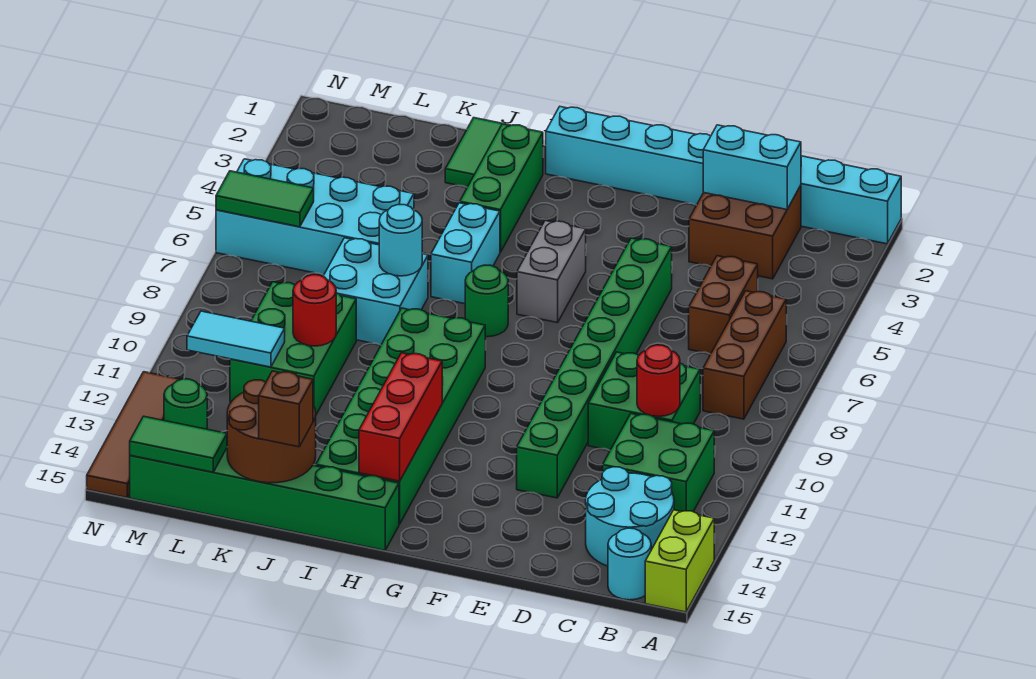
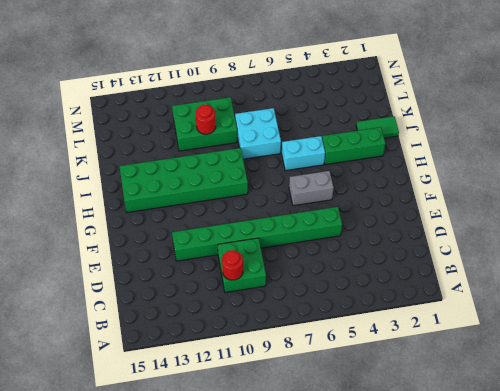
none -> cyan brick A1:H1 level 1
none -> lime brick A14:A15 level 1
none -> brown brick B6:B8 level 1
none -> green brick B11:C12 level 1

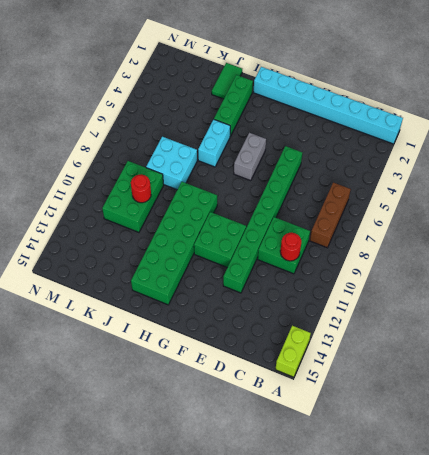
green brick F10:G11 level 1 -> green brick B11:C12 level 1
none -> cyan round brick B13:C14 level 1
none -> cyan round brick B15 level 1
none -> brown brick C2:D3 level 1
none -> brown brick C5:C6 level 1

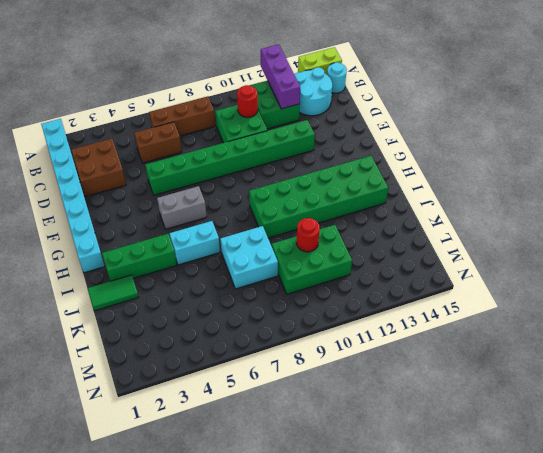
purple brick A12:C12 level 2 -> none
none -> green round brick H7 level 1
none -> green brick H15:M15 level 1
none -> cyan brick K5:N6 level 1
none -> green round brick M13 level 1

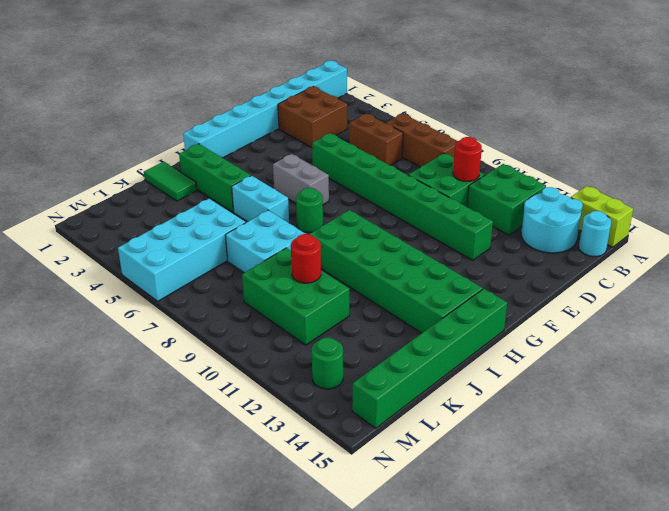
none -> brown tile N12:N15 level 1
none -> cyan brick C2:D2 level 2
none -> red brick H12:H14 level 2
none -> cyan round brick J7 level 2

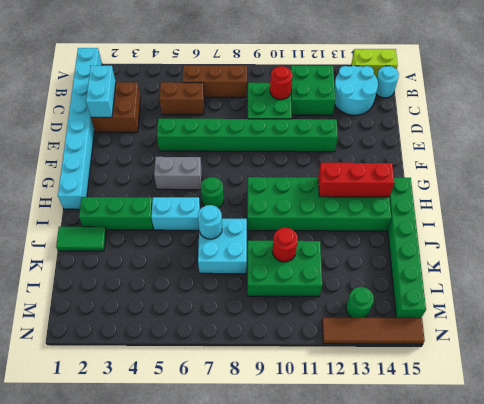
none -> cyan brick K5:N6 level 1
none -> brown round brick J14:K15 level 2
none -> cyan tile L11:M11 level 2
none -> green tile L15:M15 level 2

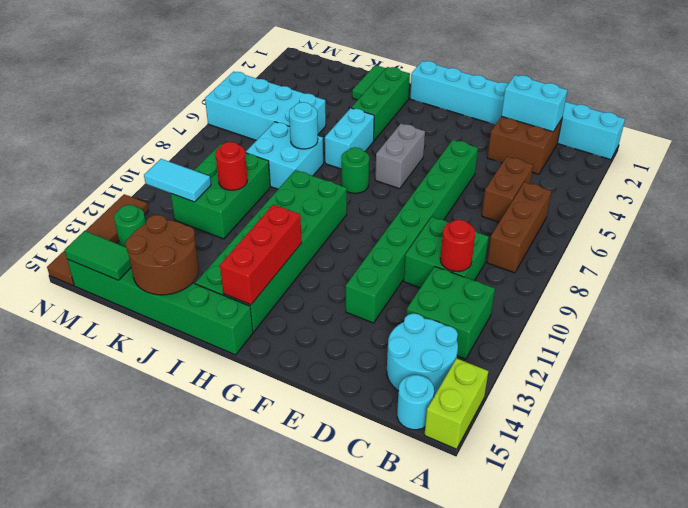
none -> green tile M6:N6 level 2
none -> brown brick J15 level 3

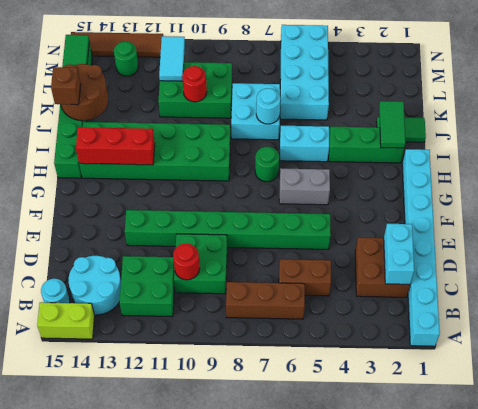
green tile I2:J2 level 2 -> green tile M6:N6 level 2

